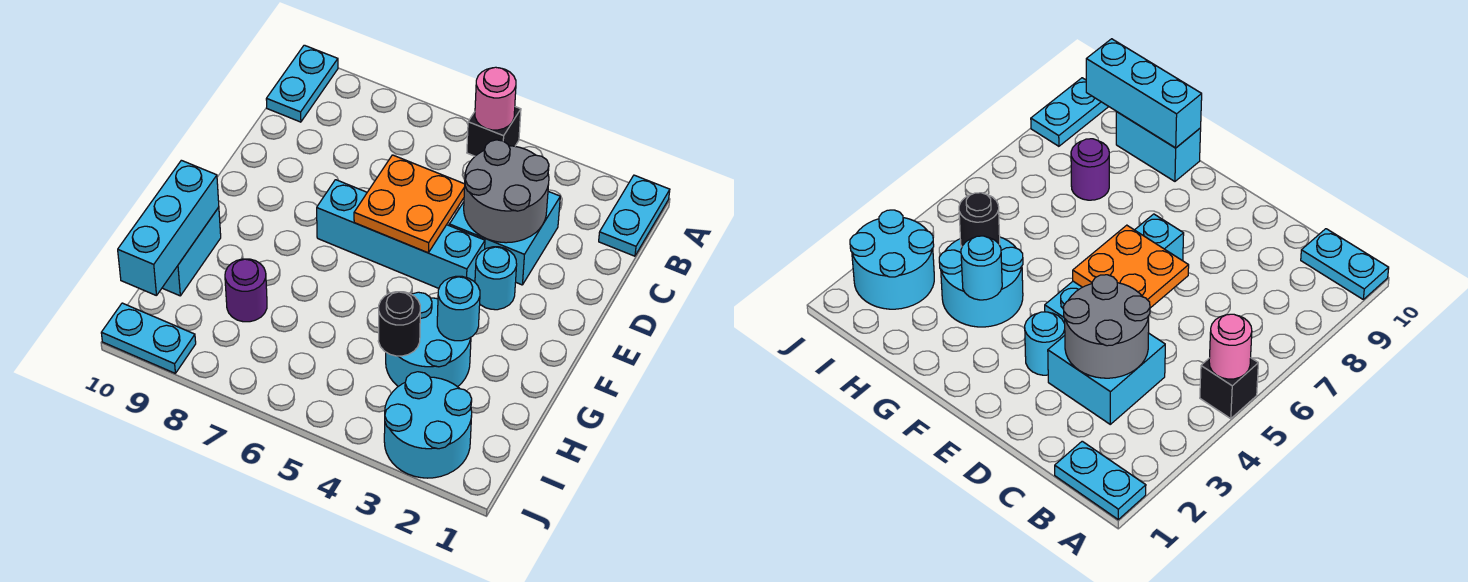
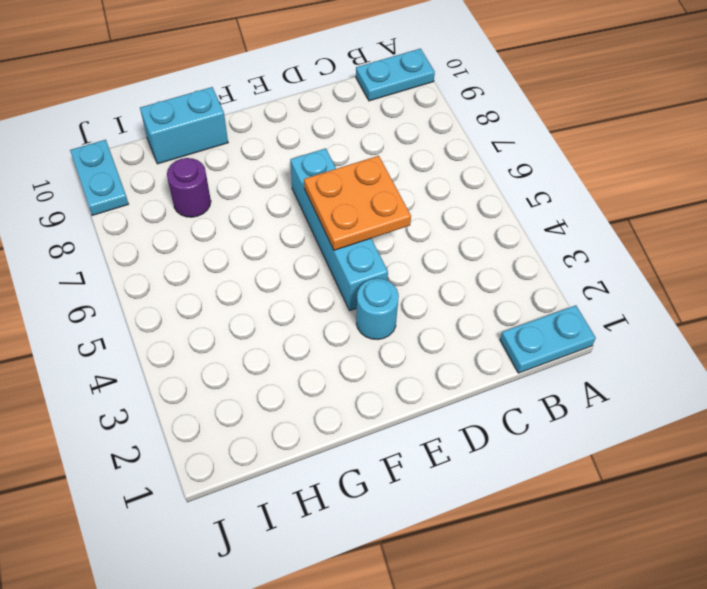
none -> black brick A5 level 1
none -> cyan brick C3:D4 level 1
none -> cyan round brick G3:H4 level 1

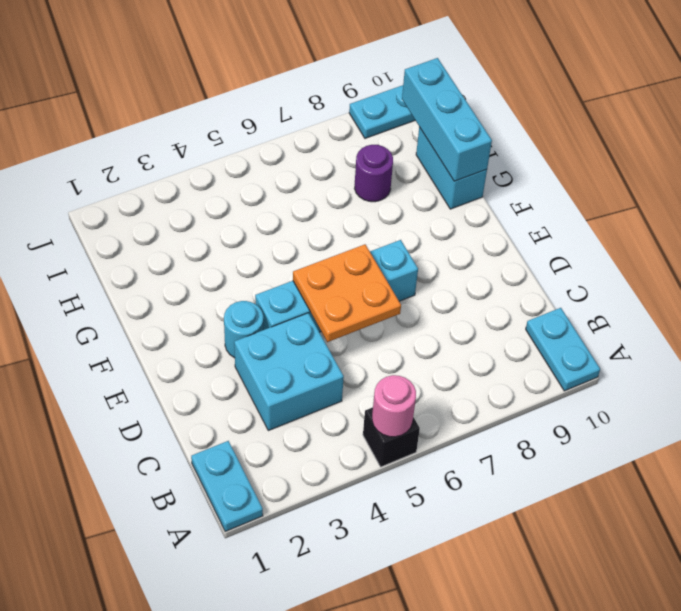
none -> cyan round brick G3:H4 level 1
none -> cyan round brick I2:J3 level 1
none -> grey round brick C3:D4 level 2

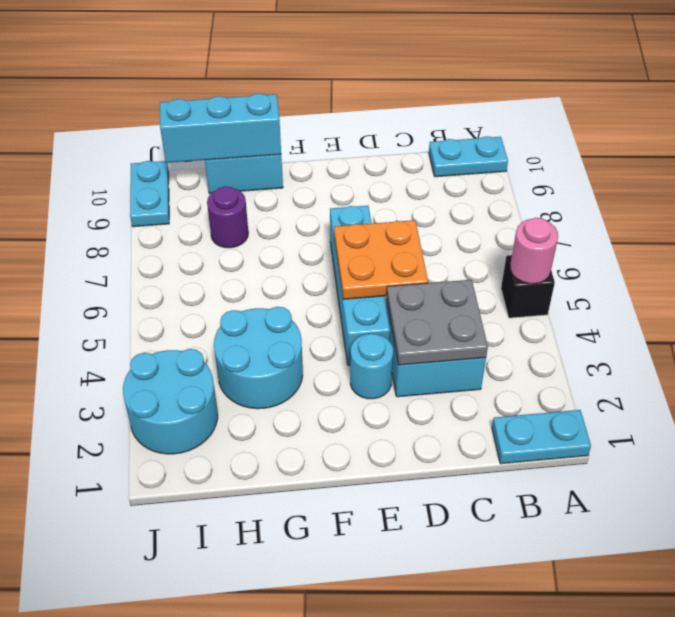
grey plate C3:D4 level 2 -> grey round brick C3:D4 level 2
none -> cyan round brick G3 level 2
none -> black round brick H4 level 2

